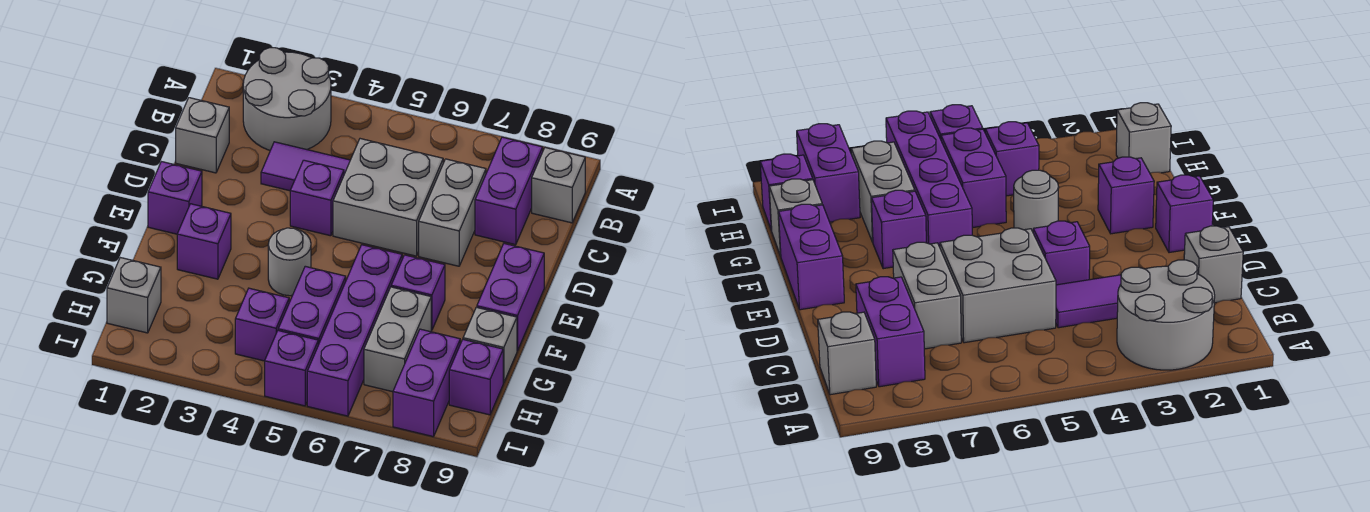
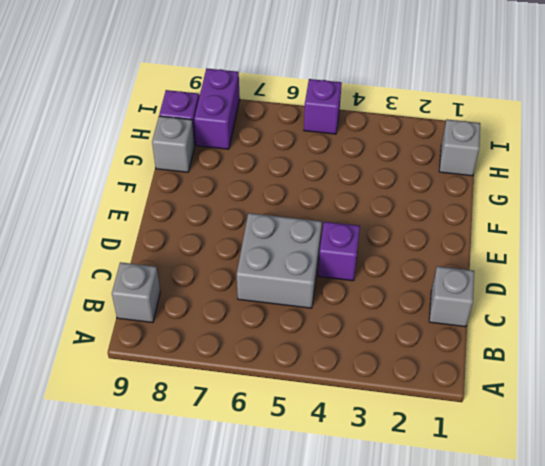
none -> grey round brick A2:B3 level 1
none -> purple brick B8:C8 level 1
none -> purple tile C3:C4 level 1

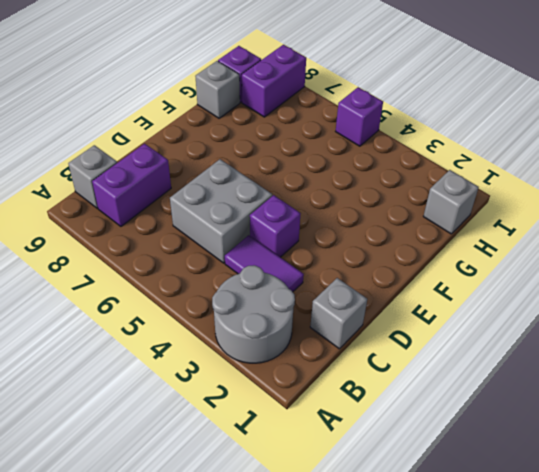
none -> grey brick C7:D7 level 1
none -> purple brick E1 level 1
none -> purple brick E9:F9 level 1

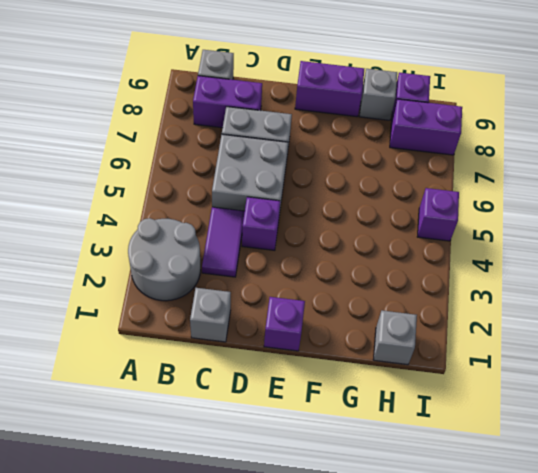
none -> purple brick F2 level 1
none -> grey round brick F4 level 1
none -> purple brick F6:I6 level 1

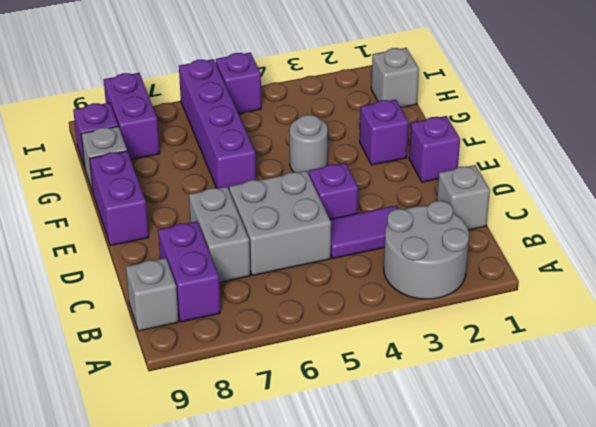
none -> purple brick F7 level 1
none -> purple brick G5:H5 level 1
none -> grey brick G7:H7 level 1

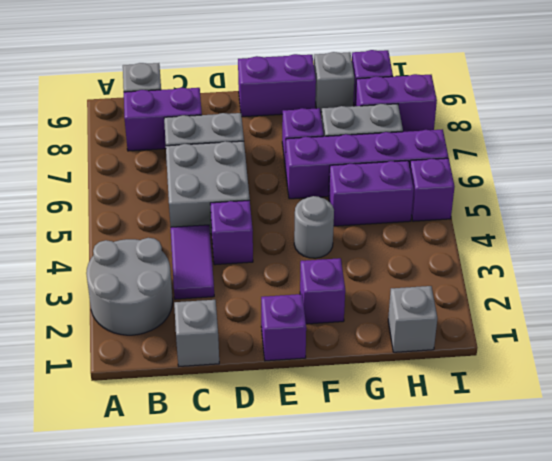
none -> purple brick H4 level 1

